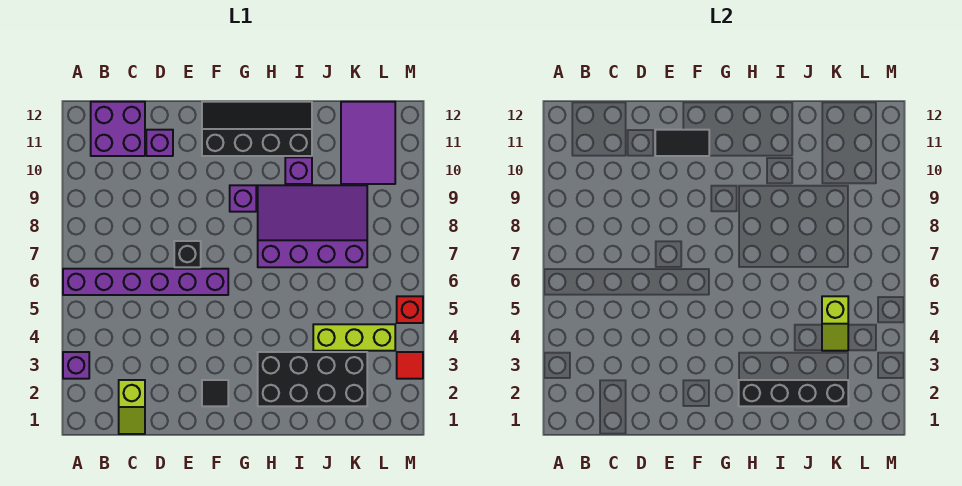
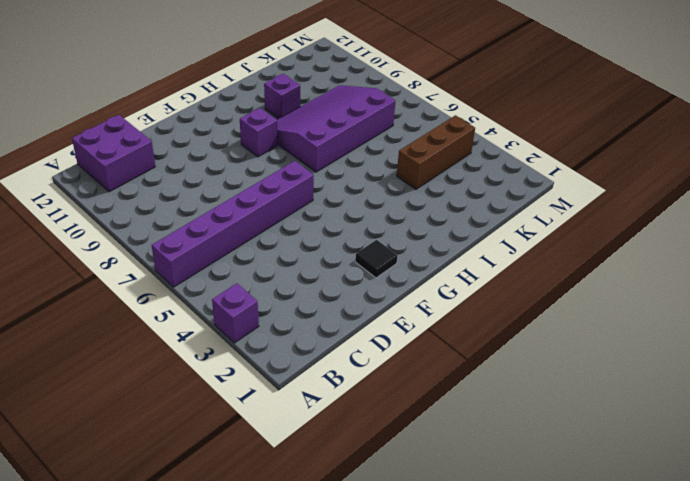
brown brick J4:L4 level 1 -> lime brick J4:L4 level 1
none -> lime slope C1:C2 level 1 top 2
none -> purple brick D11 level 1
none -> black brick E7 level 1

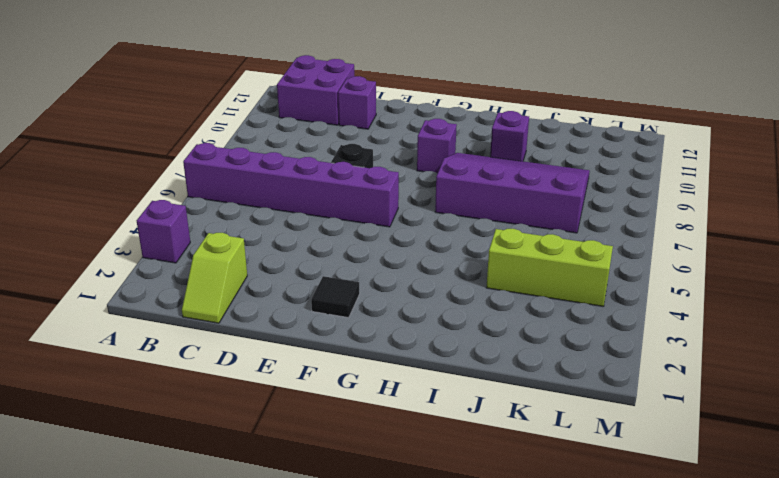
none -> black slope F11:I12 level 1 top 11
none -> black brick H2:K3 level 1
none -> purple tile K10:L12 level 1

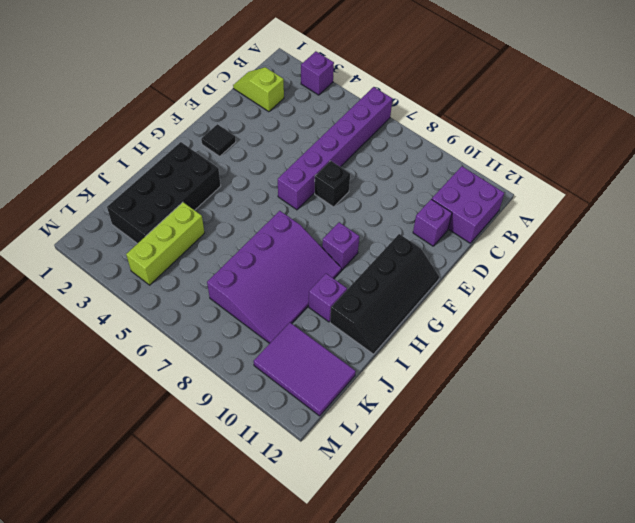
none -> red tile M3 level 1
none -> red brick M5 level 1
none -> black tile E11:F11 level 2

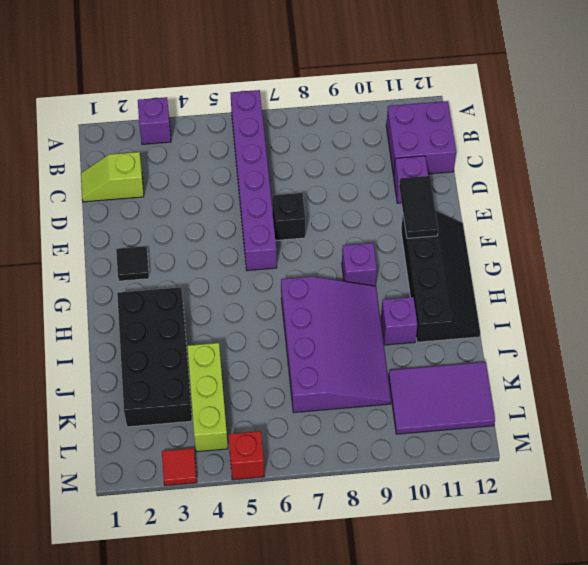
none -> black brick H2:K2 level 2
none -> lime slope K4:K5 level 2 top 5

